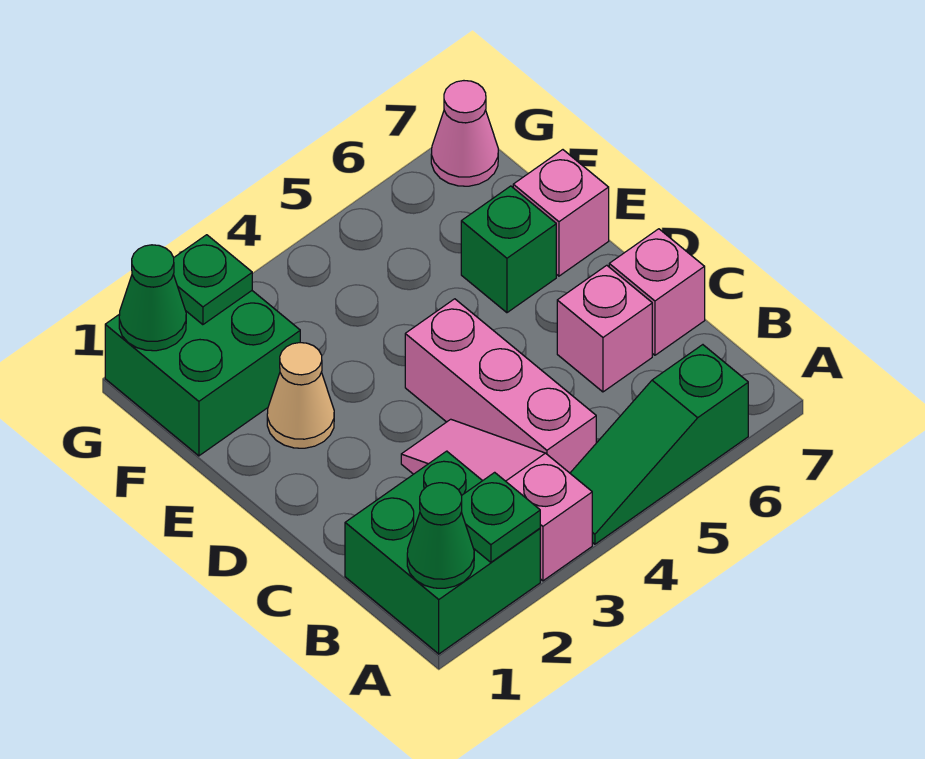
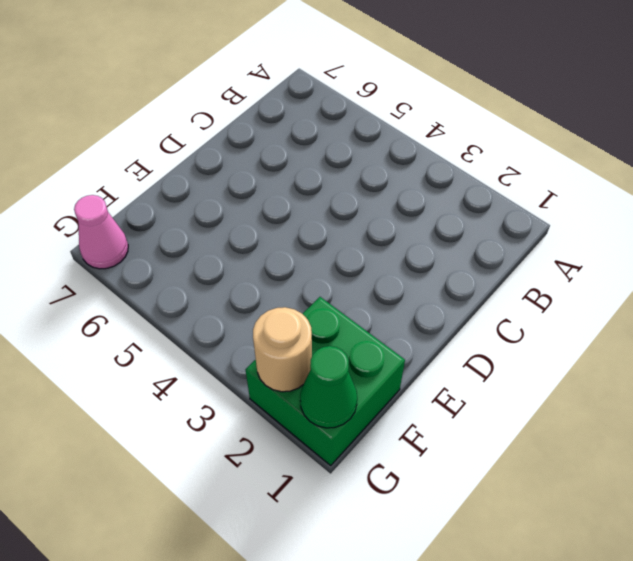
tan round brick G2 level 2 -> green plate G2 level 2
none -> green brick A1:B2 level 1
none -> pink slope A3:C3 level 1 top A
none -> green slope A4:A6 level 1 top 6

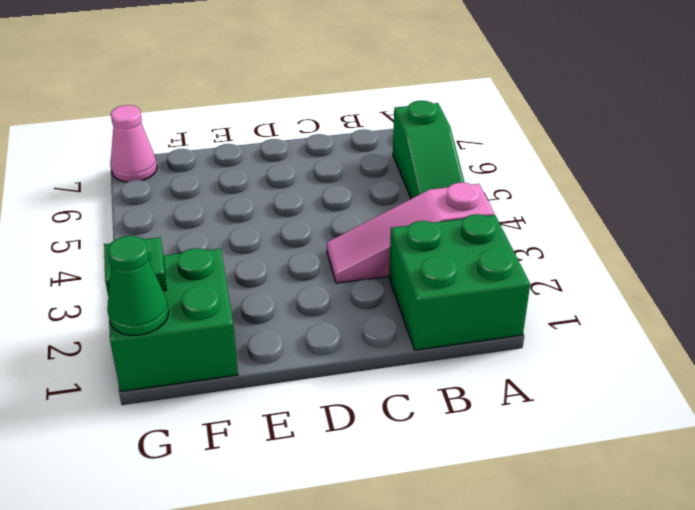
none -> pink brick B4:D4 level 1
none -> pink brick C6 level 1
none -> pink brick C7 level 1

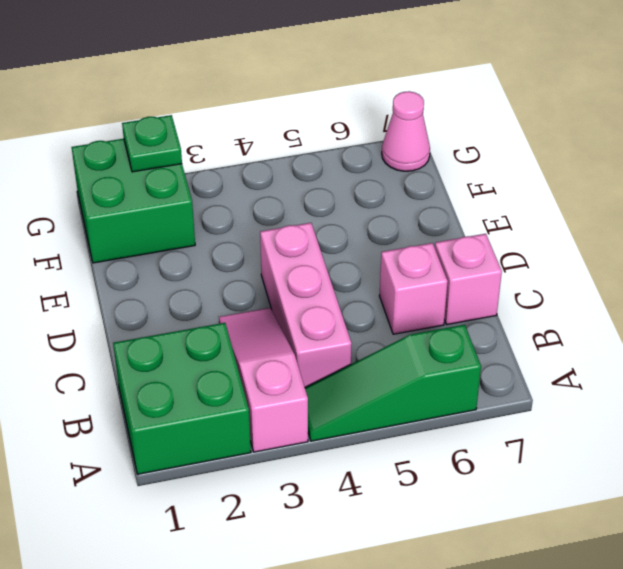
none -> tan cone E2 level 1
none -> green brick E6 level 1
none -> pink brick E7 level 1

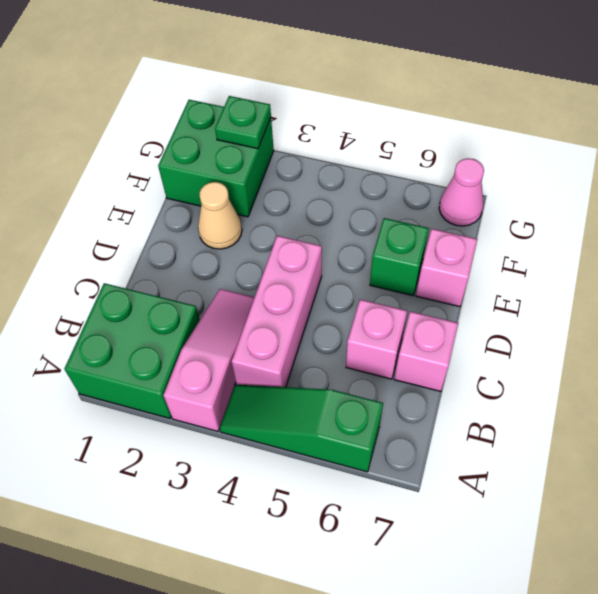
none -> green cone A1 level 2
none -> green plate A2 level 2
none -> green cone G1 level 2

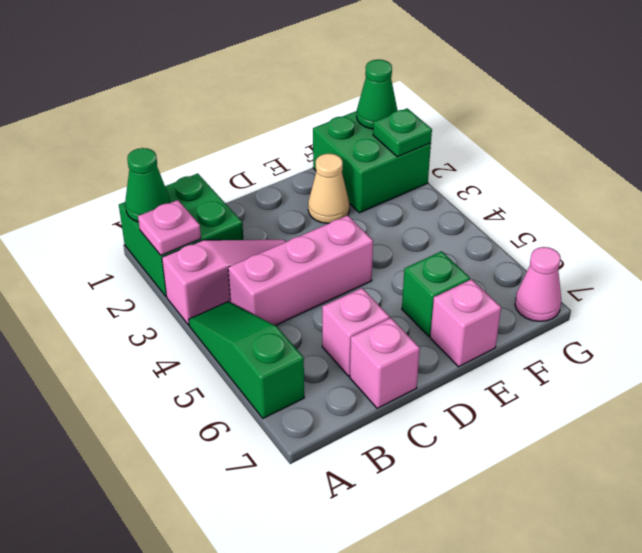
pink plate A2 level 2 -> green plate A2 level 2

